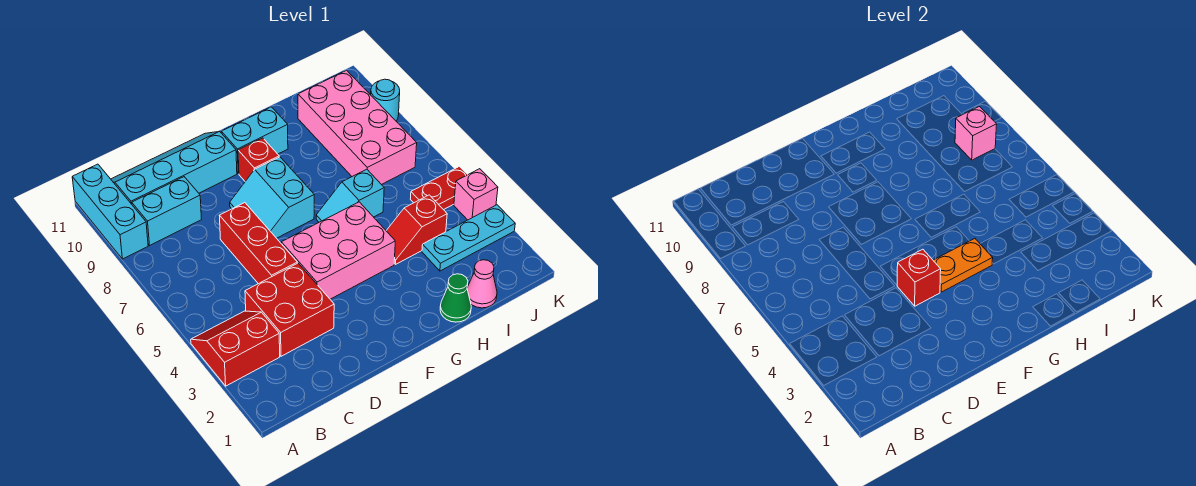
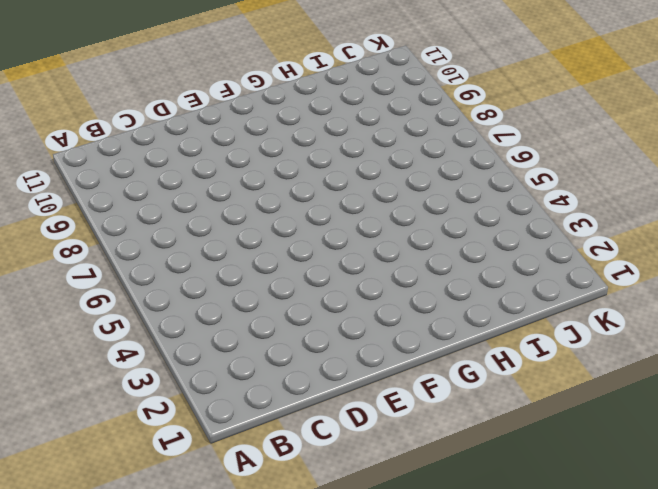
none -> red slope A3:B4 level 1 top 3
none -> cyan brick A9:A11 level 1
none -> cyan brick B9:C9 level 1

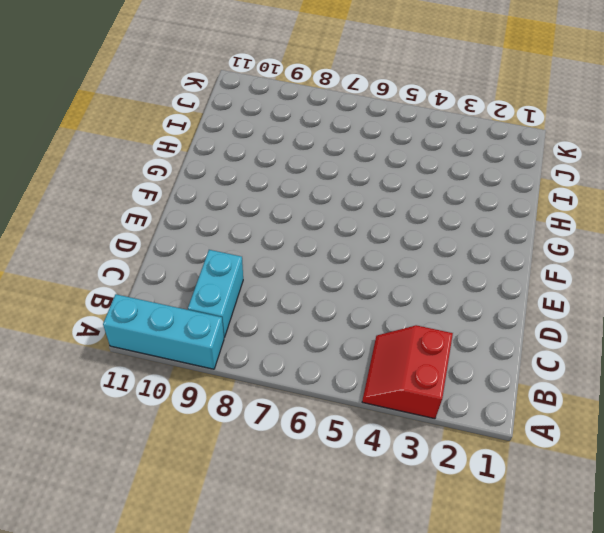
none -> cyan slope B10:E11 level 1 top 10
none -> red brick C3:D4 level 1
none -> red brick D5:D7 level 1

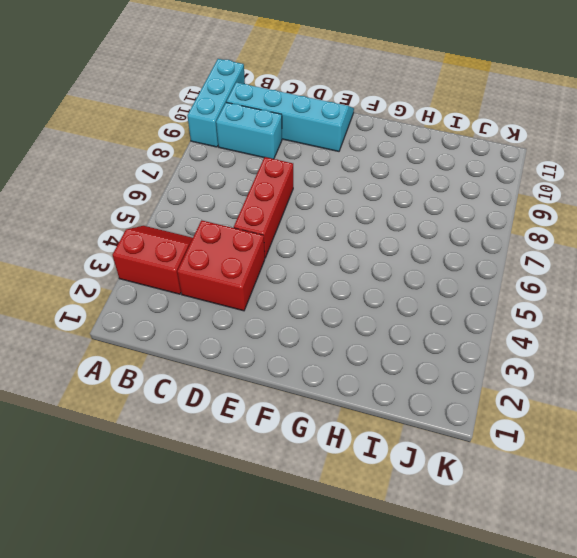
none -> pink brick E4:G5 level 1
none -> cyan slope E7:F8 level 1 top F
none -> red brick F9 level 1

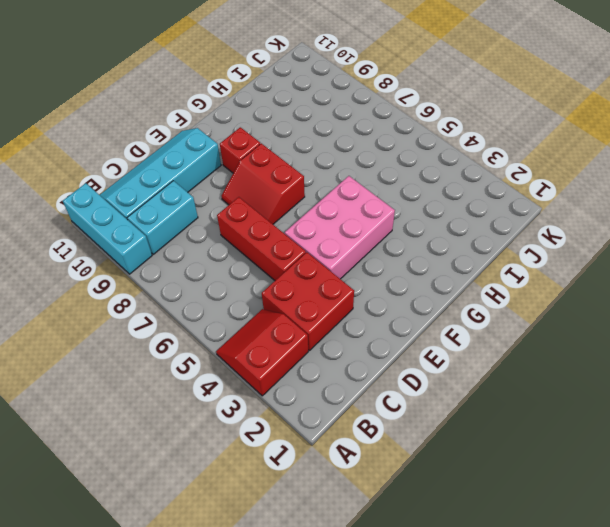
red slope E7:F8 level 1 top F -> cyan slope E7:F8 level 1 top F
none -> cyan brick F10:G10 level 1
none -> cyan slope G6:H6 level 1 top H
none -> green cone H1 level 1

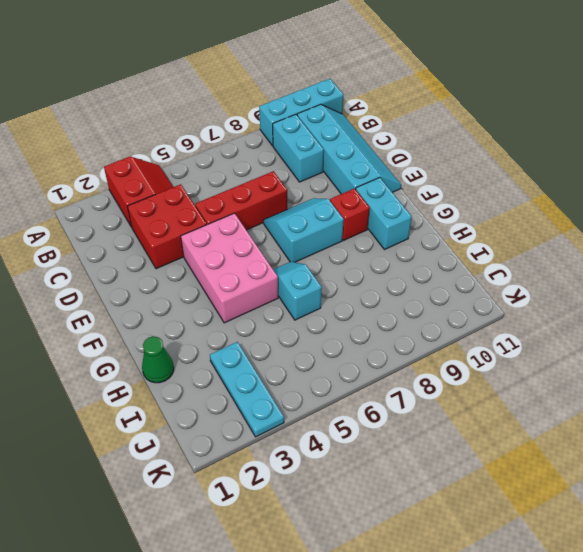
none -> red slope H4:I4 level 1 top I
none -> pink cone I1 level 1
none -> pink brick I7:J10 level 1

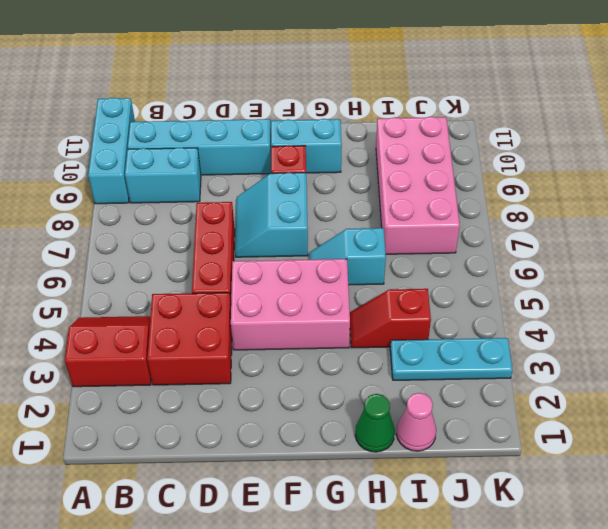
none -> red plate J5:K5 level 1
none -> pink brick K4 level 1
none -> cyan round brick K9 level 1

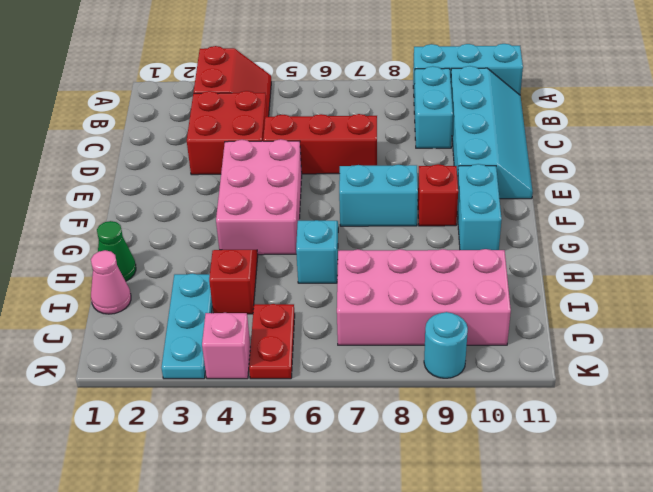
none -> red brick E4 level 2
none -> orange plate F4:G4 level 2
none -> pink brick J8 level 2

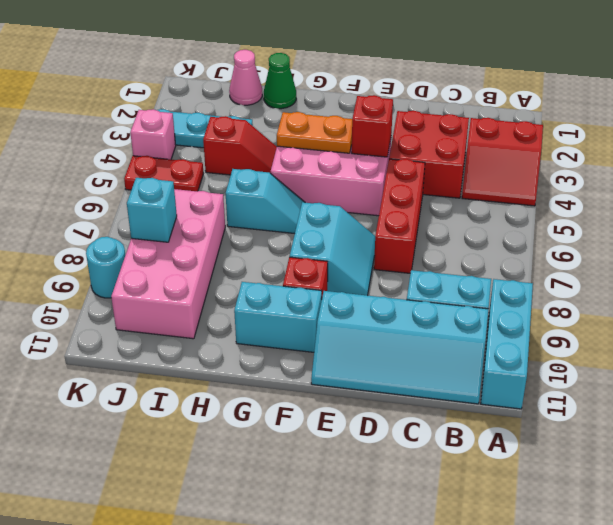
cyan brick J8 level 2 -> pink brick J8 level 2

